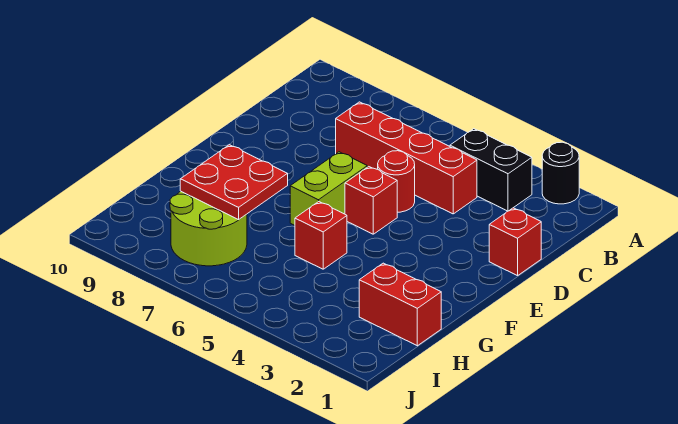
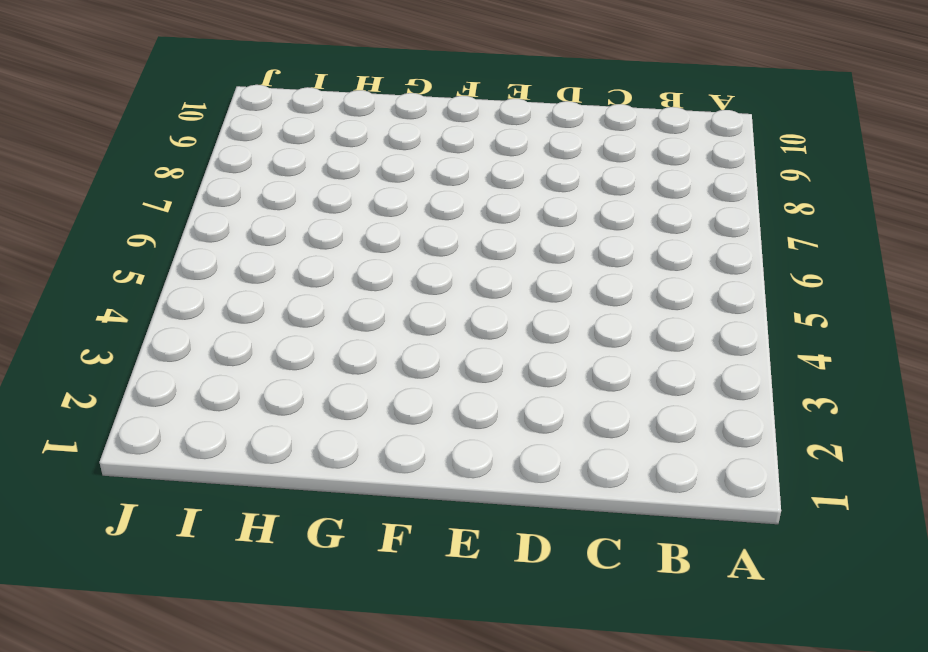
none -> black round brick A2 level 1
none -> black brick B3:B4 level 1

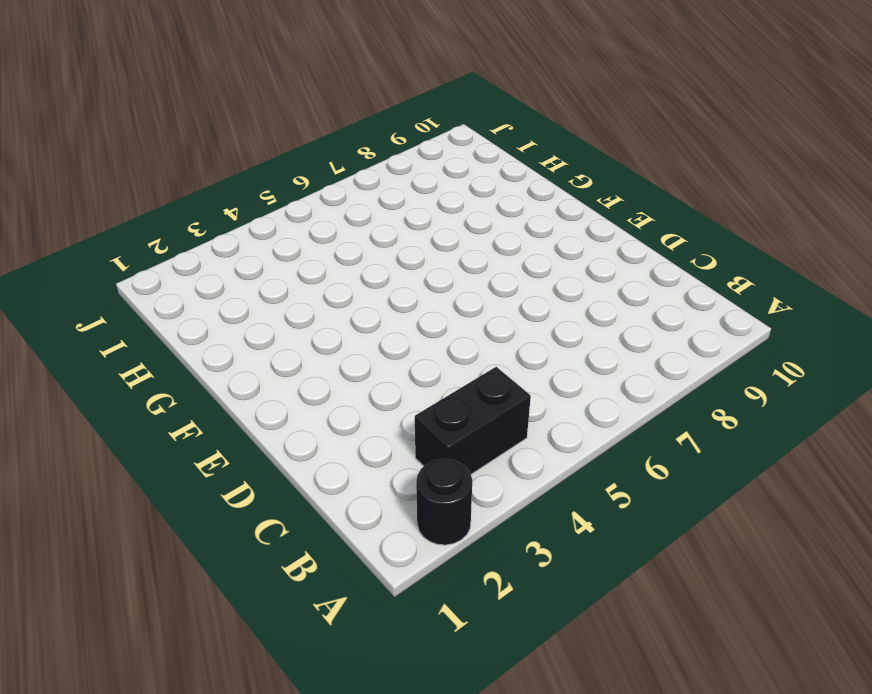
none -> red brick C4:C7 level 1
none -> red brick D1 level 1

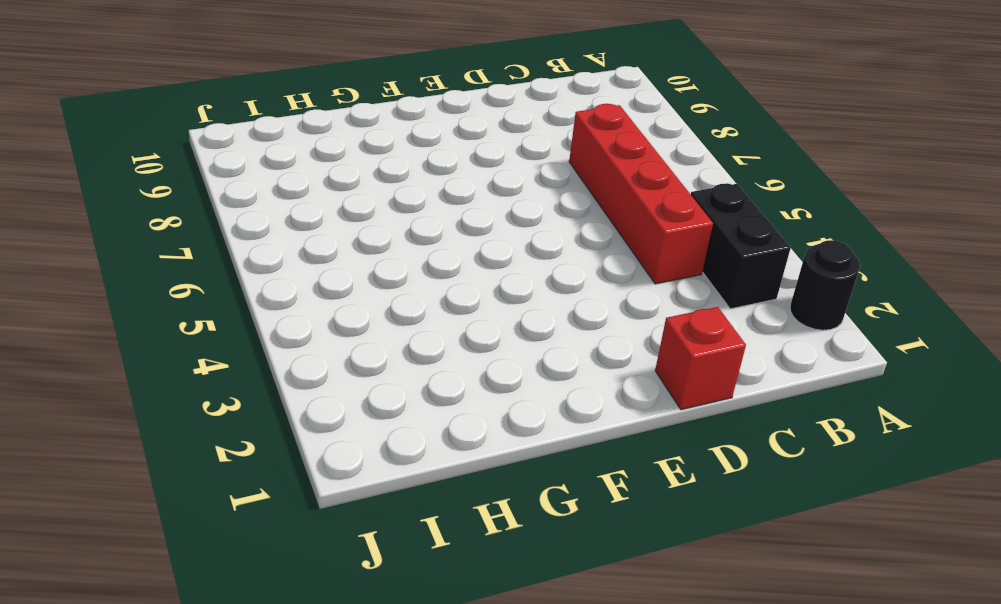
none -> red round brick D5 level 1
none -> red brick E5 level 1

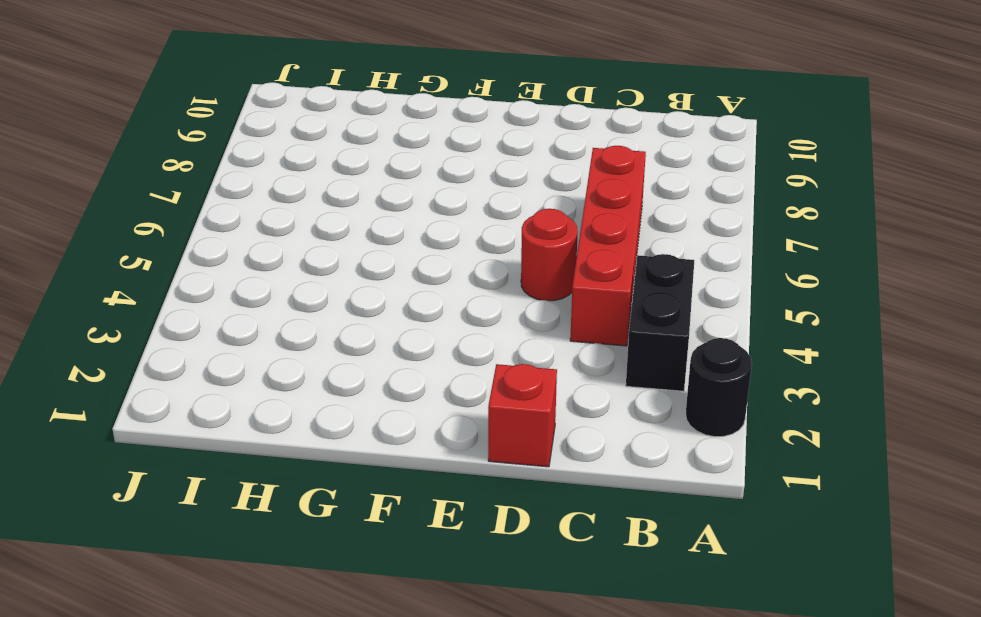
none -> red brick E5 level 1
none -> lime brick E6:F6 level 1

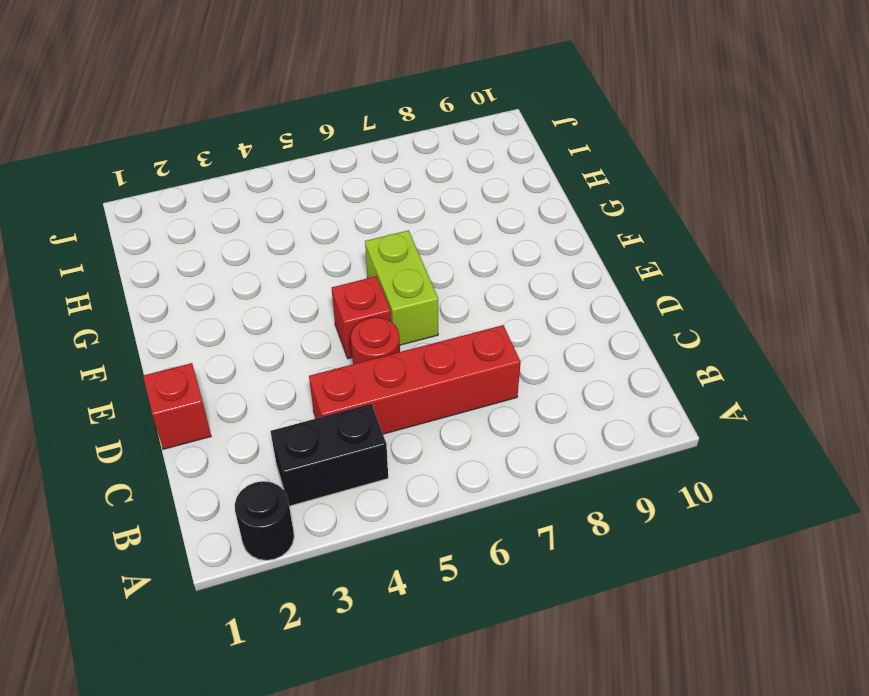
none -> red brick G5 level 1
none -> red brick H1:H2 level 1

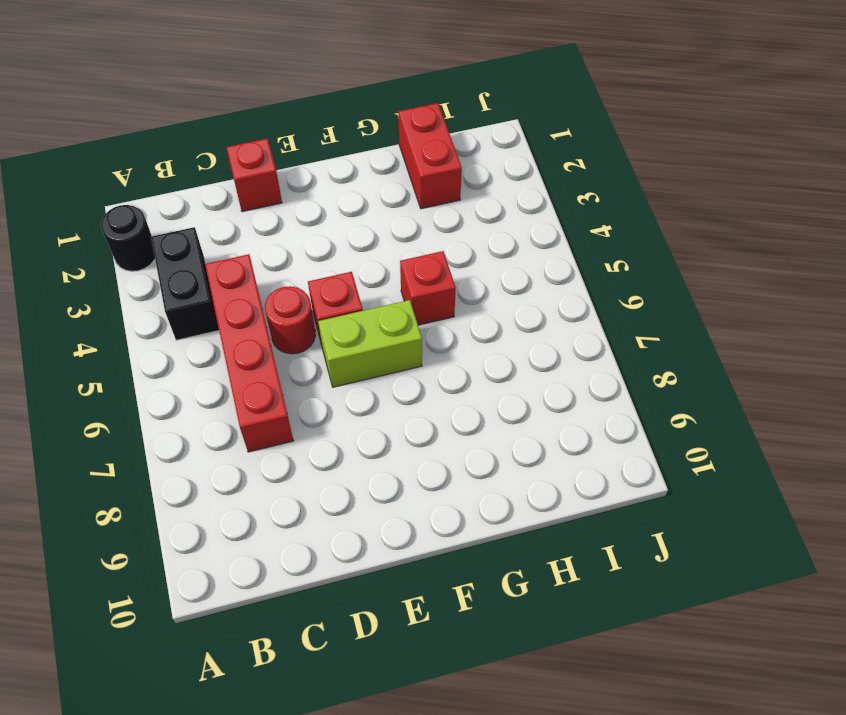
none -> lime round brick H7:I8 level 1
none -> red plate G7:H8 level 2

